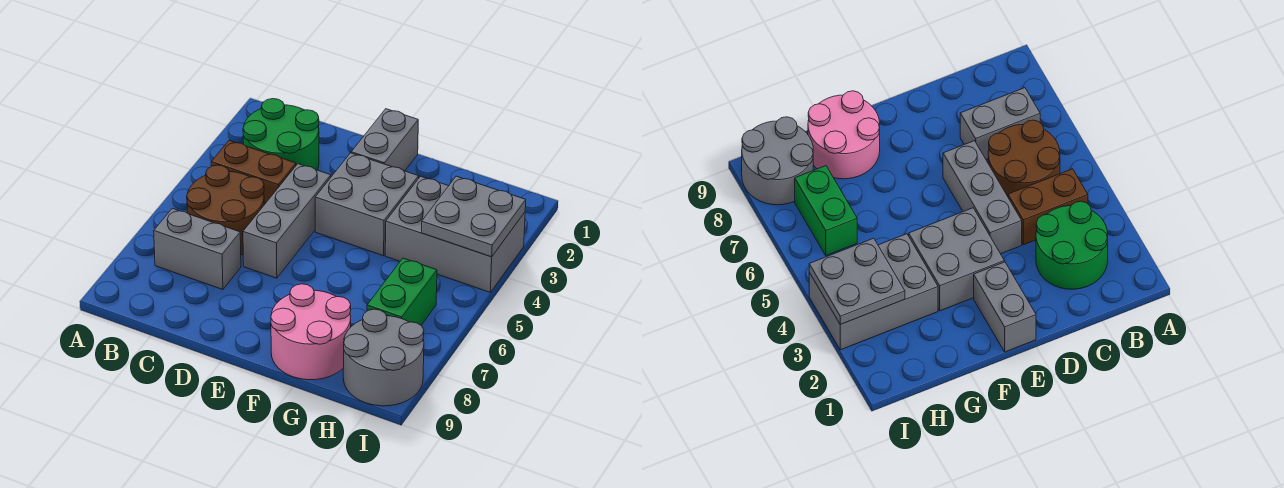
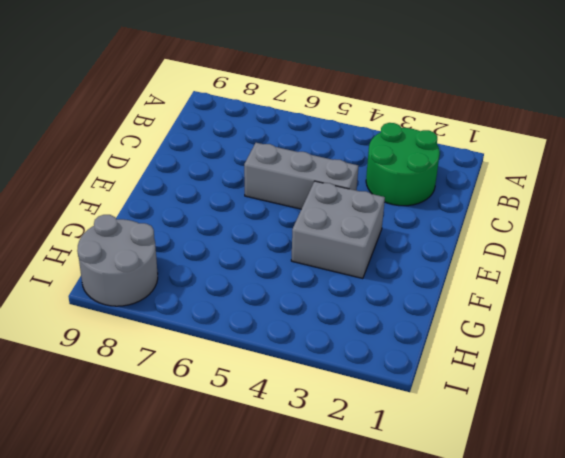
none -> brown brick B4:C4 level 1
none -> brown round brick B5:C6 level 1
none -> grey brick B7:C7 level 1

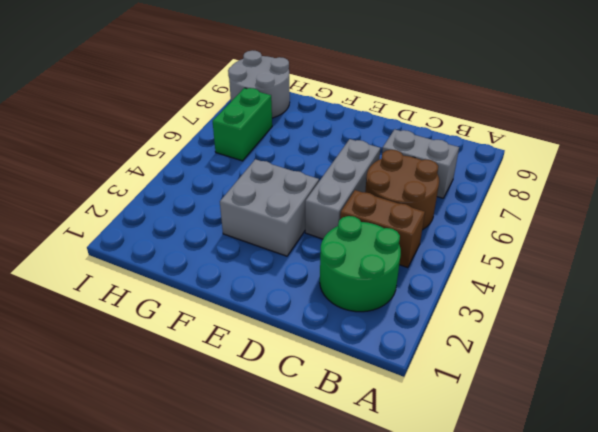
none -> grey brick E1:E2 level 1
none -> pink round brick F8:G9 level 1
none -> grey brick G3:I4 level 1

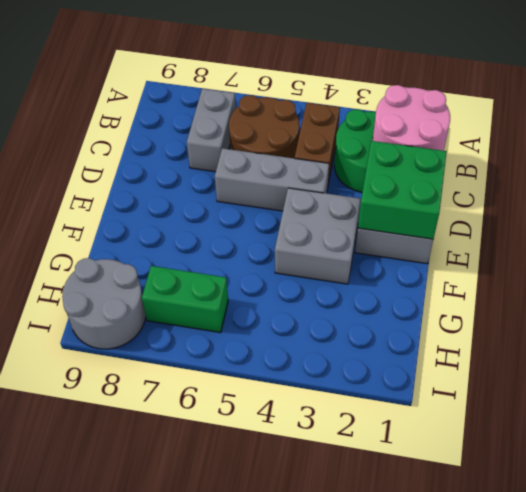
pink round brick B1:C2 level 2 -> pink round brick F8:G9 level 1
green brick D1:E2 level 2 -> none
none -> grey brick G3:I4 level 1
none -> grey plate H3:I4 level 2

